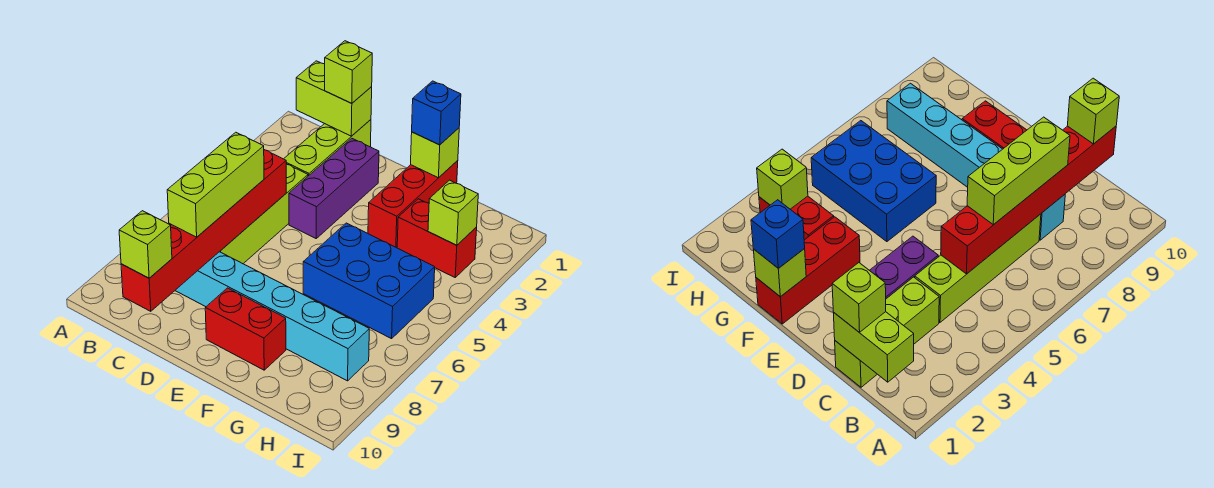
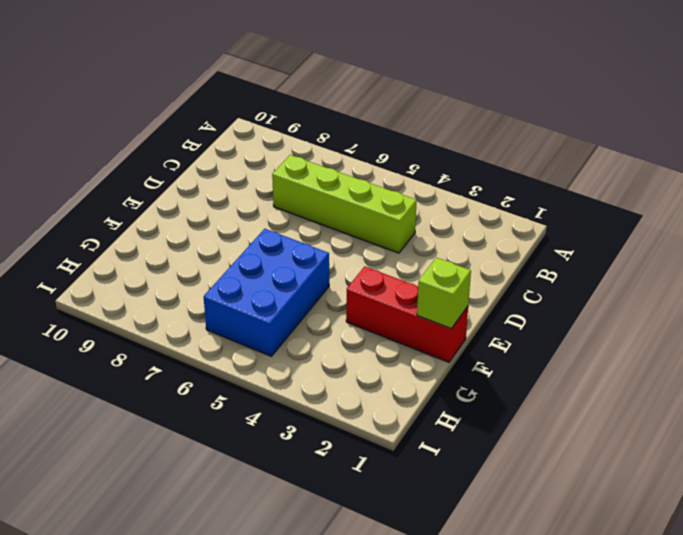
none -> lime brick C1:C3 level 1
none -> cyan brick C8:H8 level 1
none -> purple brick D2:D4 level 1

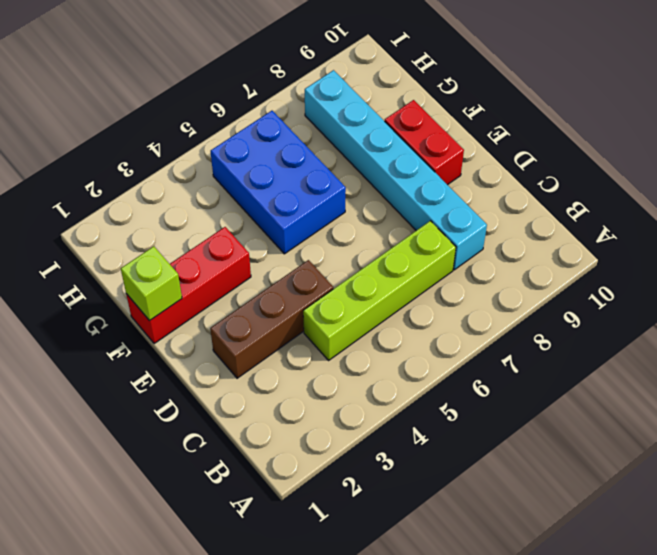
brown brick D2:D4 level 1 -> purple brick D2:D4 level 1
none -> lime brick C1:C3 level 1
none -> red brick G3:H3 level 1
none -> lime brick B1:C1 level 2

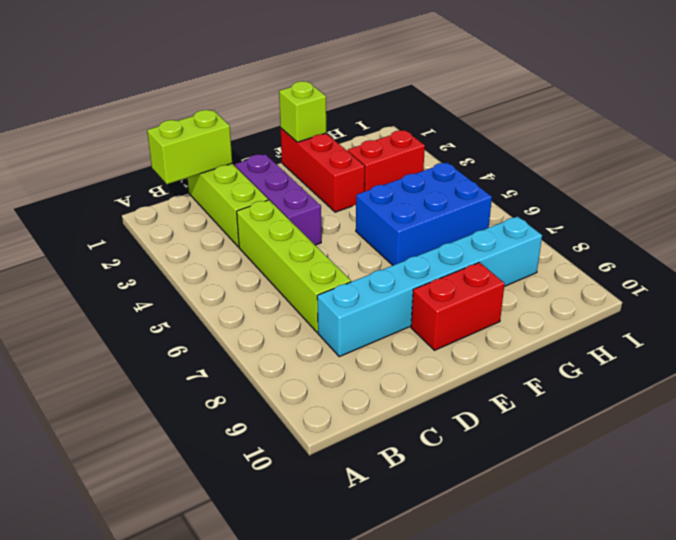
none -> red brick C5:C10 level 2
none -> lime brick H3 level 2
none -> lime brick C1 level 3

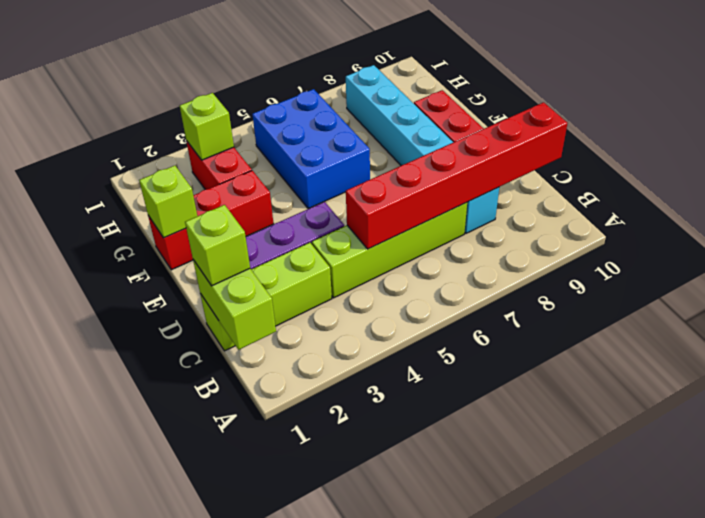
none -> lime brick C6:C8 level 3
none -> lime brick C10 level 3
none -> blue brick F1 level 3

